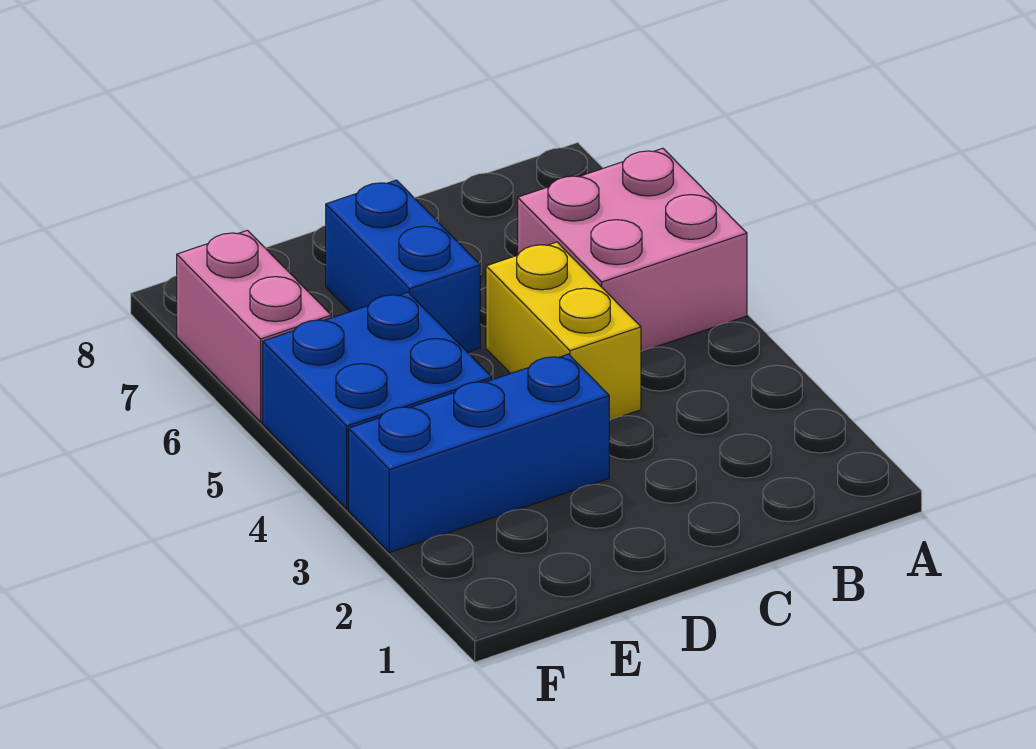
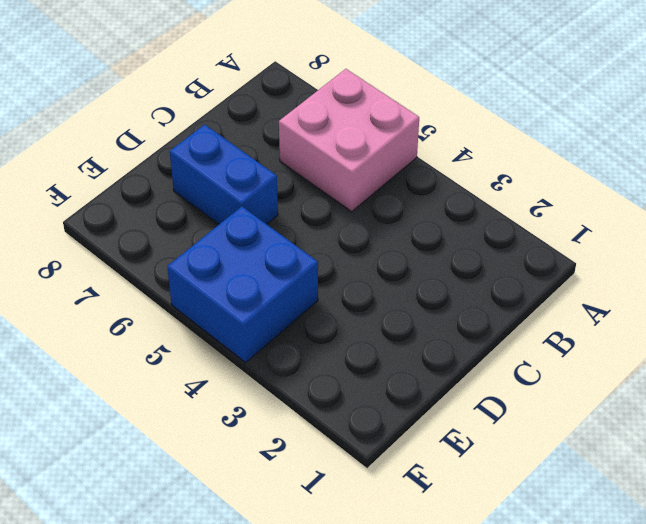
none -> yellow brick C4:C5 level 1
none -> blue brick D3:F3 level 1

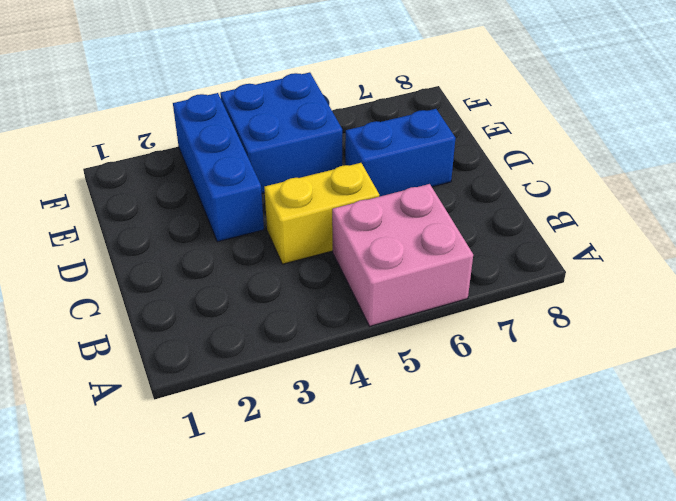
none -> pink brick F6:F7 level 1

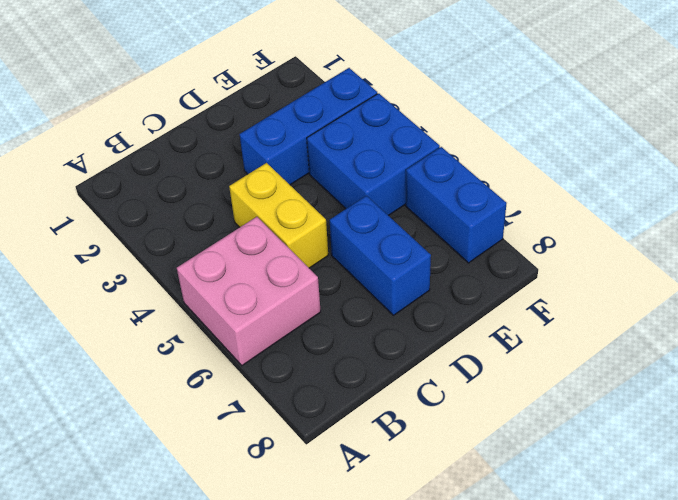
blue brick F6:F7 level 1 -> pink brick F6:F7 level 1

